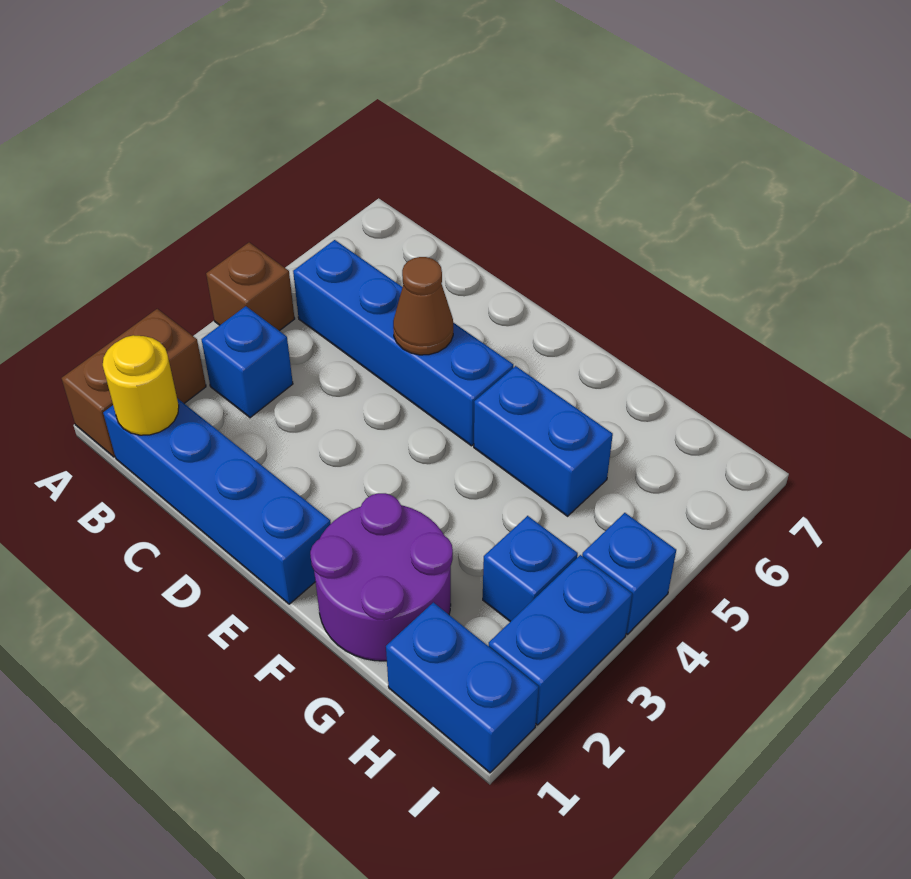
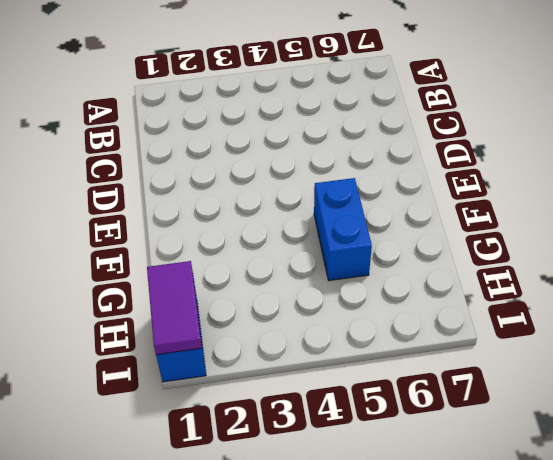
purple tile H1:I1 level 2 -> none
none -> brown brick A1:A2 level 1
none -> brown brick A4 level 1
none -> blue brick B1:E1 level 1

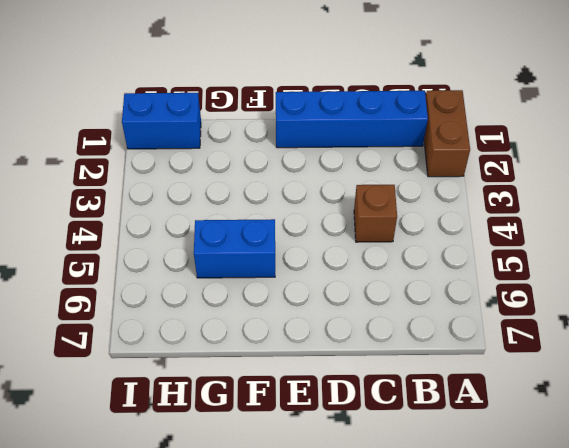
brown brick C4 level 1 -> brown brick A4 level 1
none -> blue brick B3 level 1
none -> blue brick B5:E5 level 1
none -> purple round brick F1:G2 level 1

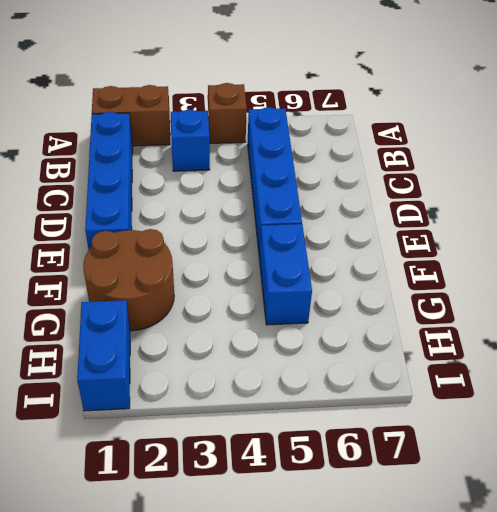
brown round brick F1:G2 level 1 -> purple round brick F1:G2 level 1
none -> blue brick H3 level 1
none -> blue brick I2:I3 level 1
none -> blue brick I4 level 1

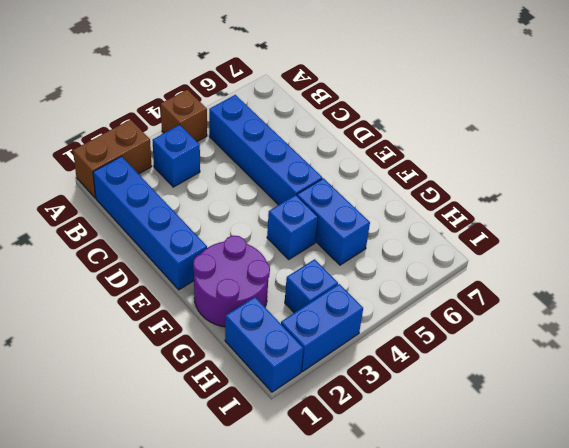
blue brick F4 level 1 -> blue brick I4 level 1
none -> yellow round brick B1 level 2
none -> brown cone D5 level 2

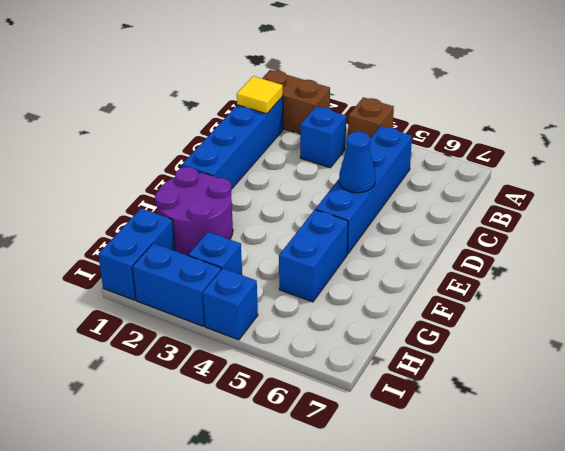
yellow tile B1 level 2 -> yellow round brick B1 level 2
blue cone D5 level 2 -> brown cone D5 level 2

